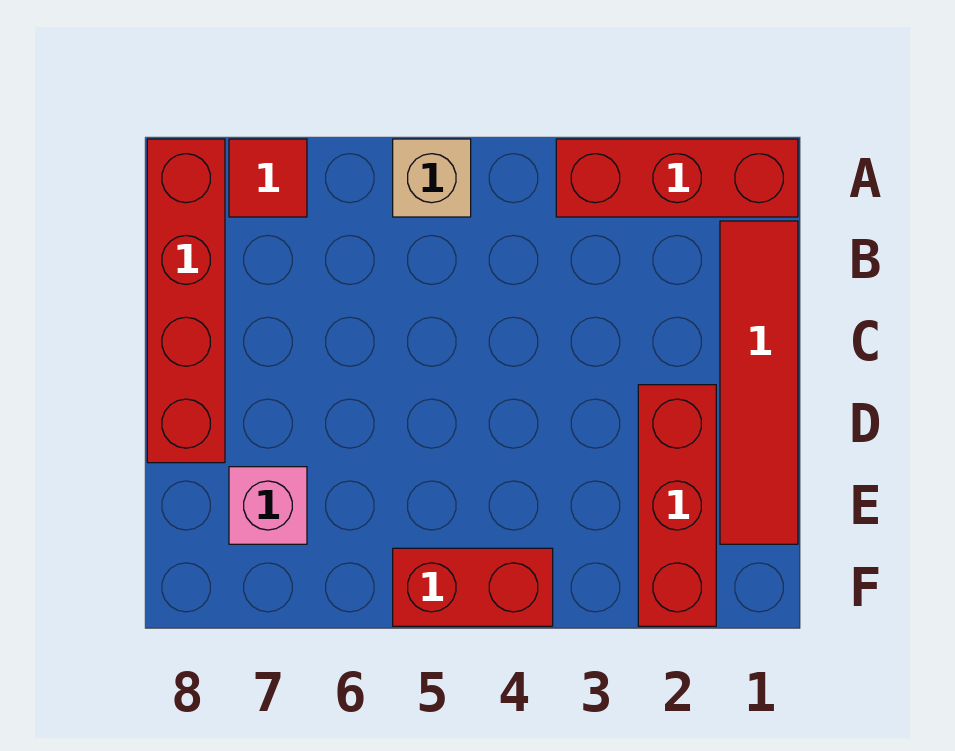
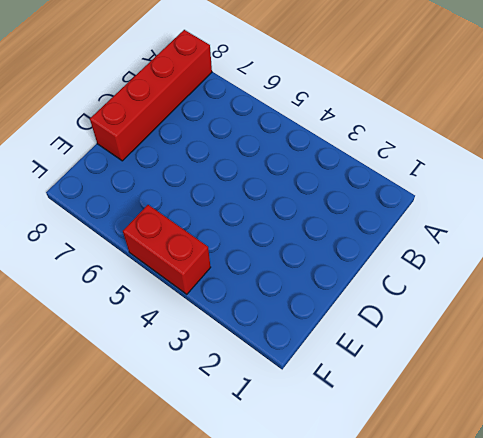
none -> red brick A1:A3 level 1
none -> tan brick A5 level 1

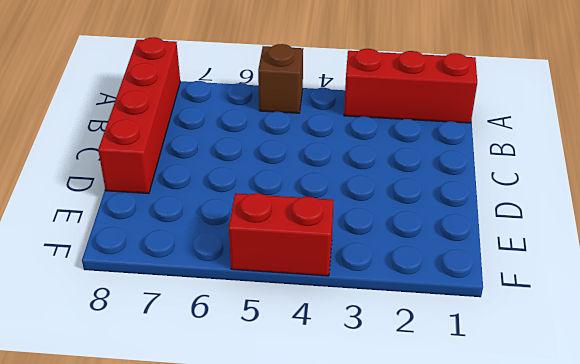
brown brick A5 level 1 -> tan brick A5 level 1
none -> red tile A7 level 1
none -> red tile B1:E1 level 1

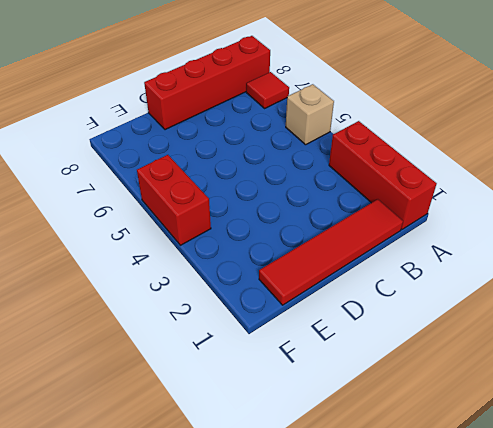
none -> red brick D2:F2 level 1
none -> pink brick E7 level 1

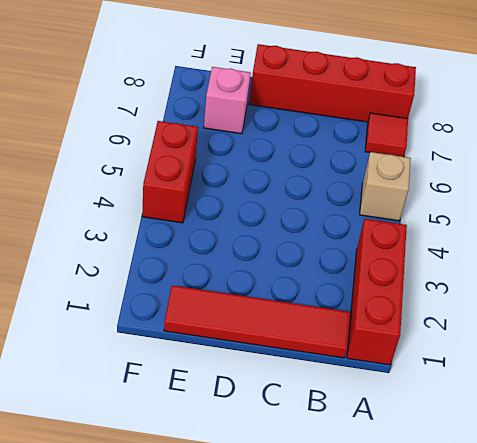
none -> red brick D2:F2 level 1

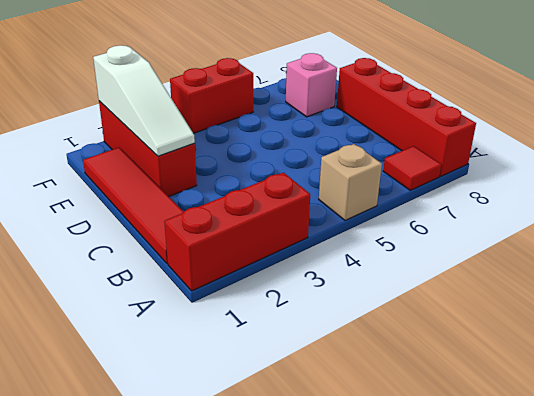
white slope D2:F2 level 2 top F -> none

